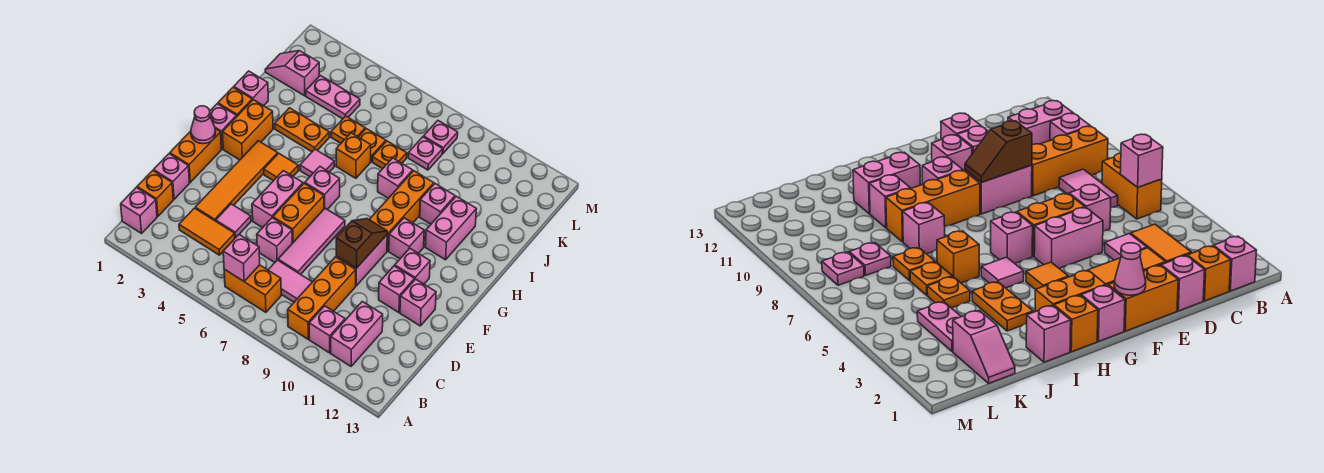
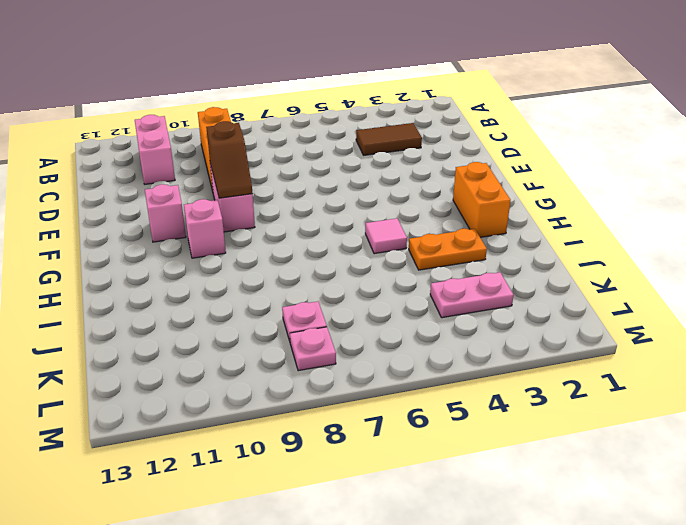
brown tile C3:C4 level 1 -> orange tile C3:C4 level 1
none -> pink brick B1 level 1
none -> orange brick B6:B7 level 1
none -> pink brick B10 level 1
none -> orange brick C1 level 1

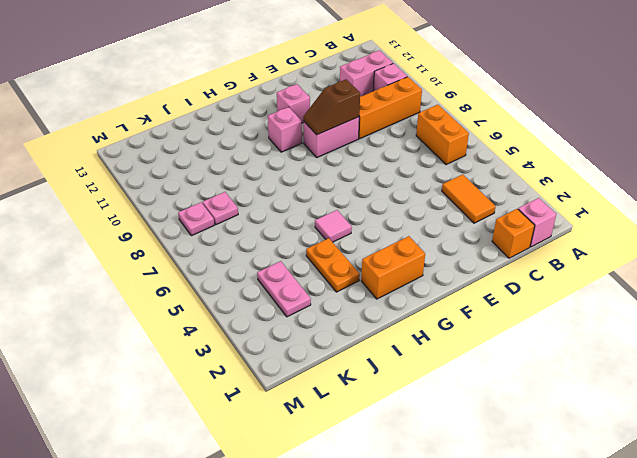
none -> pink tile C7:C8 level 1
none -> pink brick D1 level 1
none -> orange tile D3:G3 level 1
none -> pink tile D4 level 1

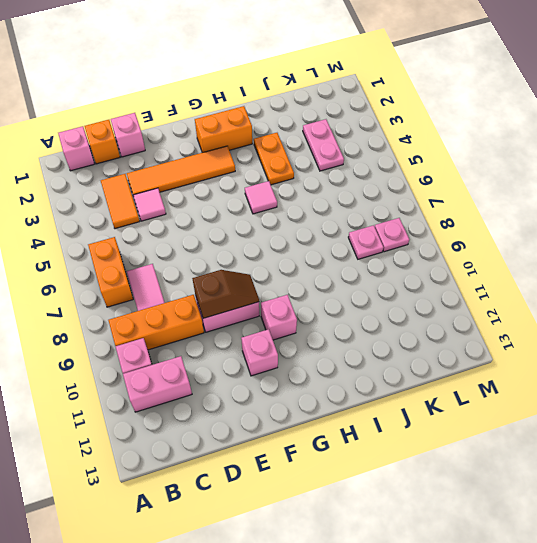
none -> pink brick D6 level 1
none -> pink tile D7:F7 level 1
none -> orange brick E1:F1 level 1
none -> pink brick E5:F5 level 1

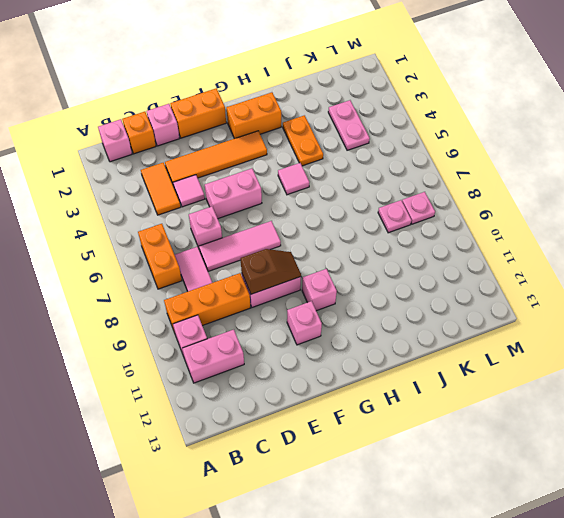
none -> orange brick E6:F6 level 1
none -> pink brick E11 level 1
none -> pink brick E12 level 1
none -> pink brick G1 level 1

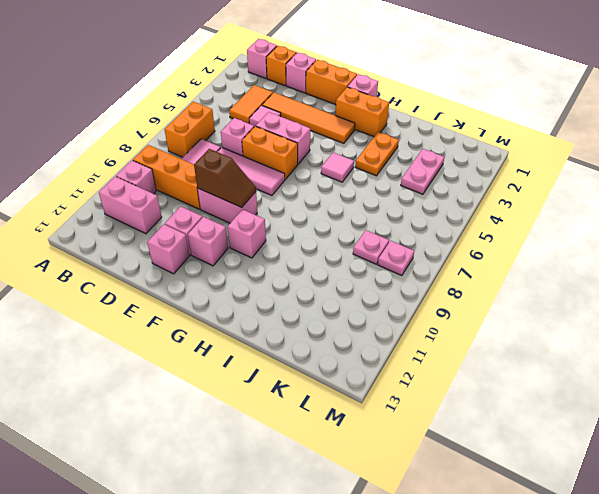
none -> orange tile G4 level 1
none -> pink brick G6 level 1
none -> orange brick G9:I9 level 1
none -> orange brick H1 level 1

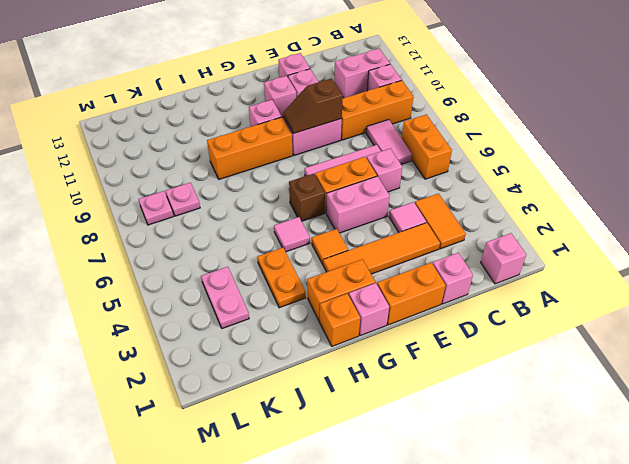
brown brick G6 level 1 -> pink brick G6 level 1
none -> orange brick C1 level 1
none -> pink brick H11:I11 level 1
none -> pink brick I1 level 1
none -> orange brick I6 level 1

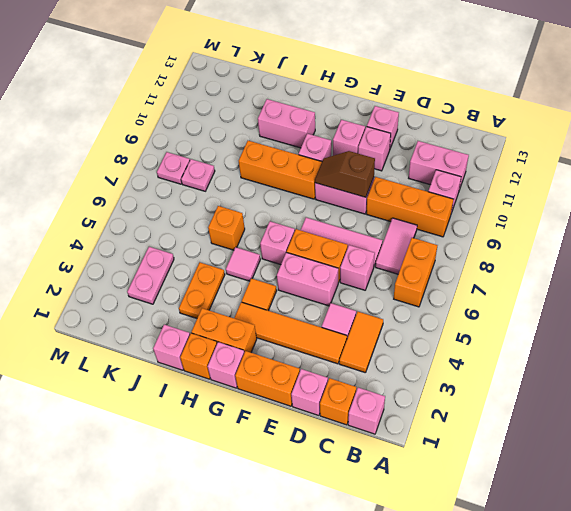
none -> pink brick I8 level 1
none -> pink brick I10 level 1
none -> orange plate J5 level 1
none -> orange plate J6 level 1

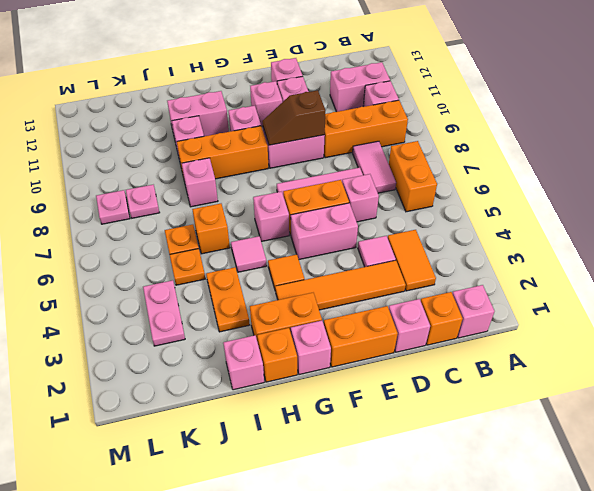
none -> orange plate J7 level 1
none -> pink slope K1:K2 level 1 top 2
none -> pink brick B6 level 2
none -> pink cone F1 level 2

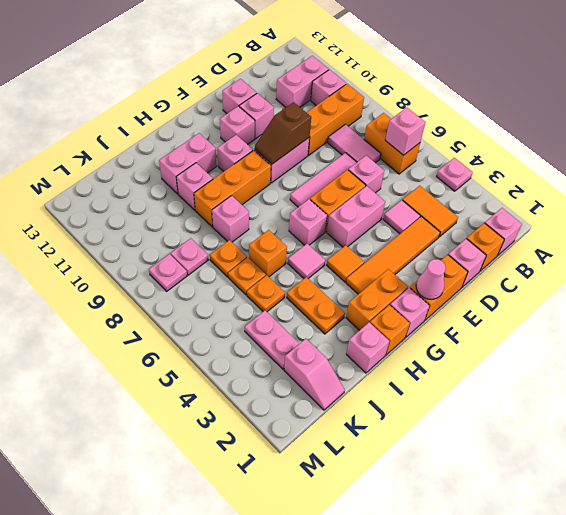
pink plate A4 level 1 -> none

